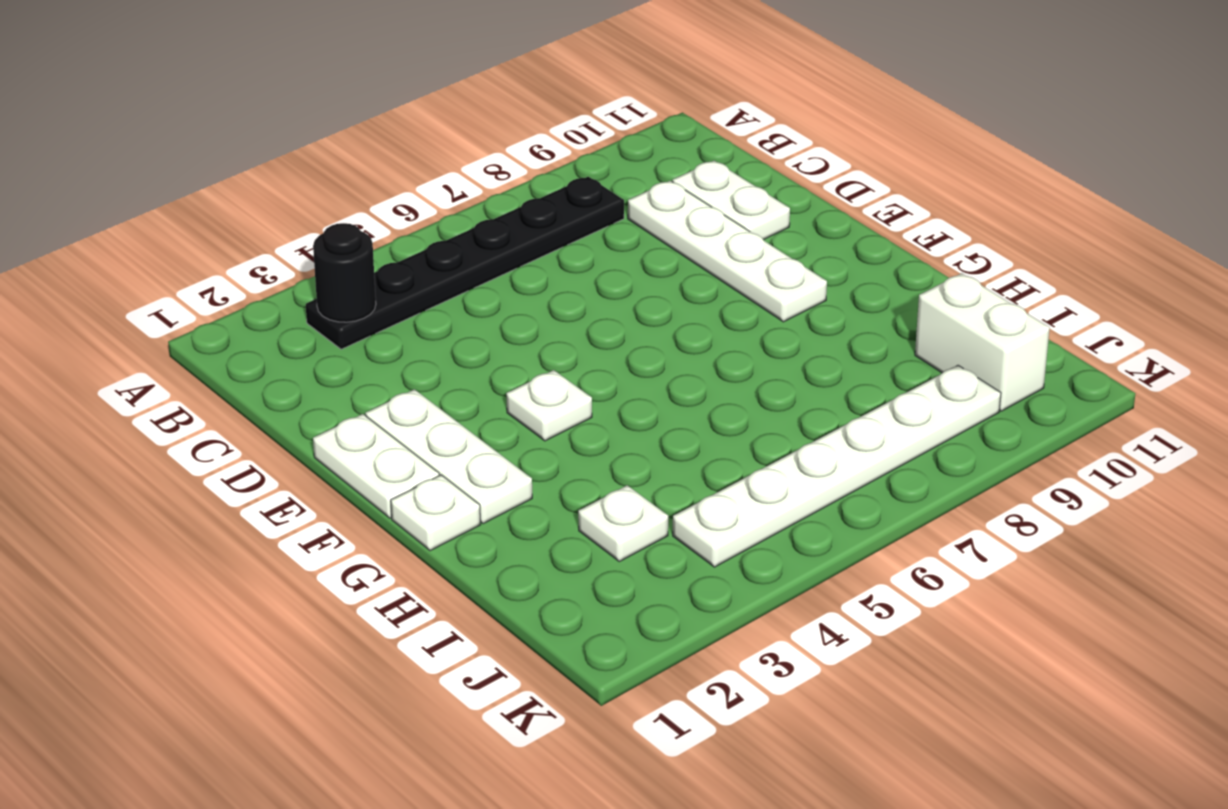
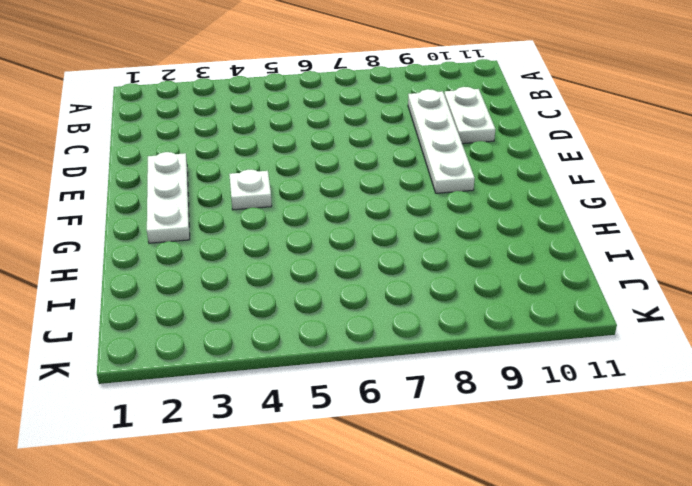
none -> black plate B3:B8 level 1
none -> white plate E1:F1 level 1

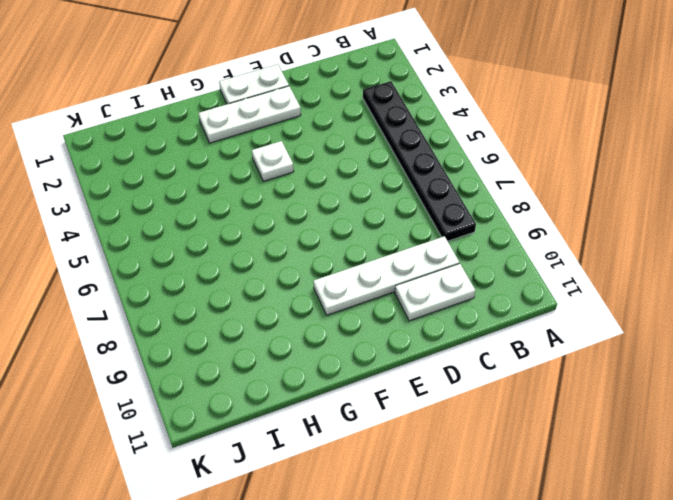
none -> white plate G1 level 1
none -> white plate I3 level 1

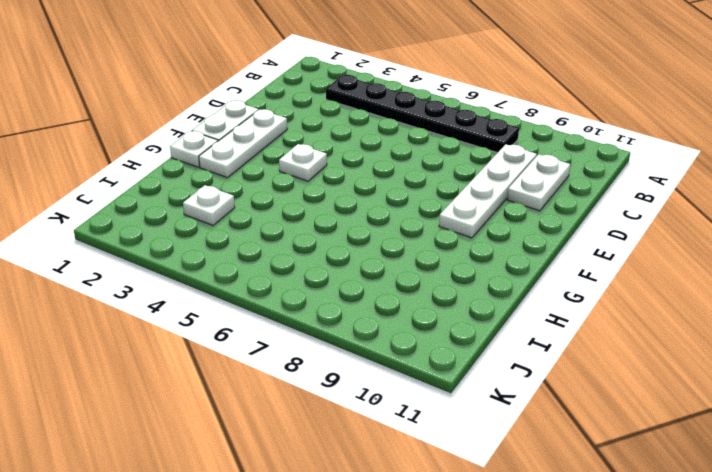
none -> white brick I10:J10 level 1
none -> white plate J4:J9 level 1

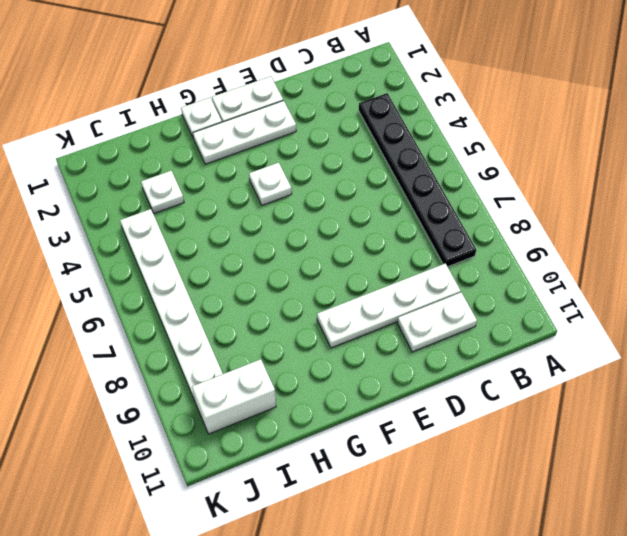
none -> black round brick B3 level 2

